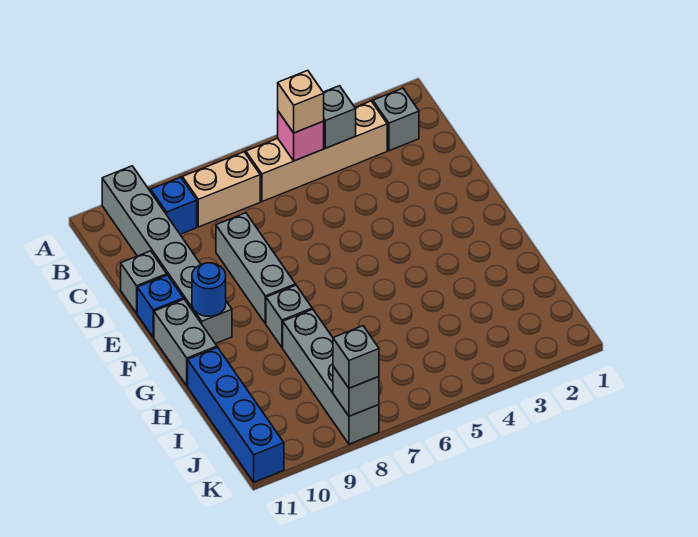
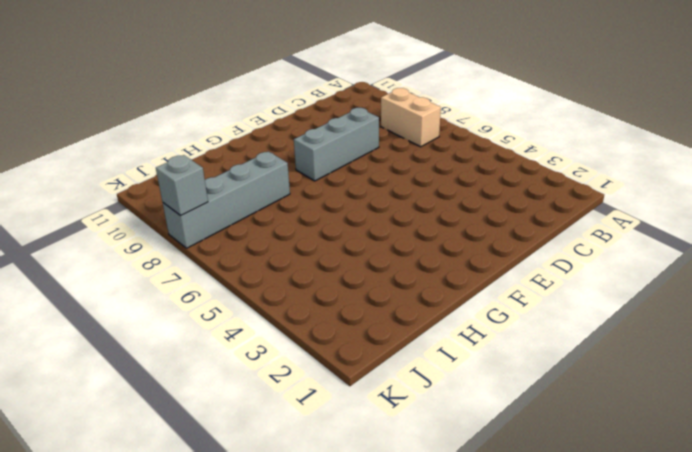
none -> grey brick A10:F10 level 1
none -> grey brick B2 level 1
none -> tan brick B3:B6 level 1

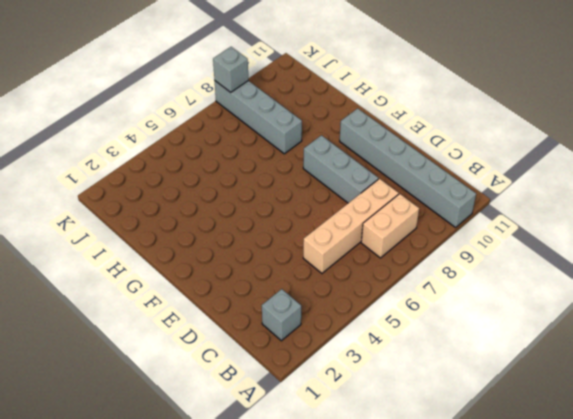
tan brick C5:C8 level 1 -> tan brick B3:B6 level 1
none -> blue brick B9 level 1
none -> grey brick D11 level 1
none -> blue brick E11 level 1

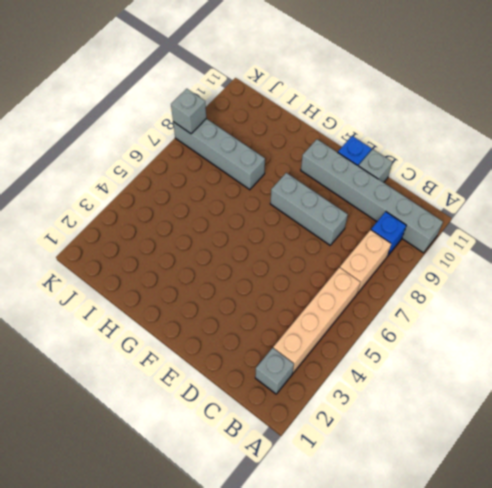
none -> grey brick F11:G11 level 1
none -> grey brick G8 level 1
none -> blue brick H11:K11 level 1

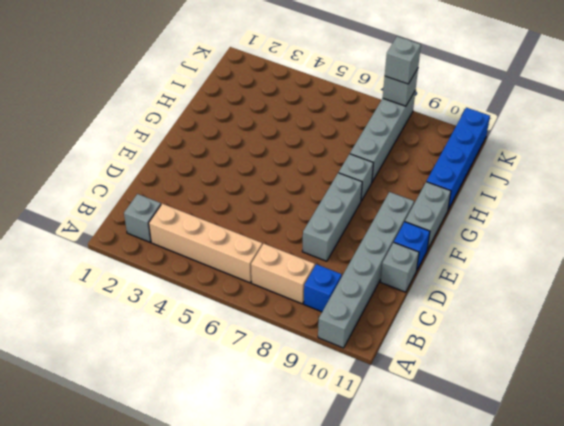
none -> grey brick B4 level 2
none -> pink brick B5 level 2
none -> blue round brick F10 level 2

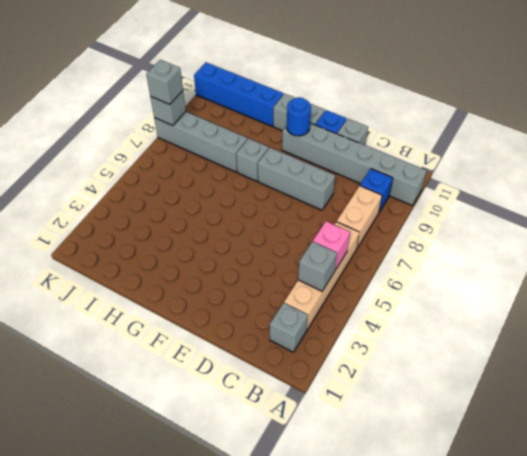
none -> tan brick B5 level 3

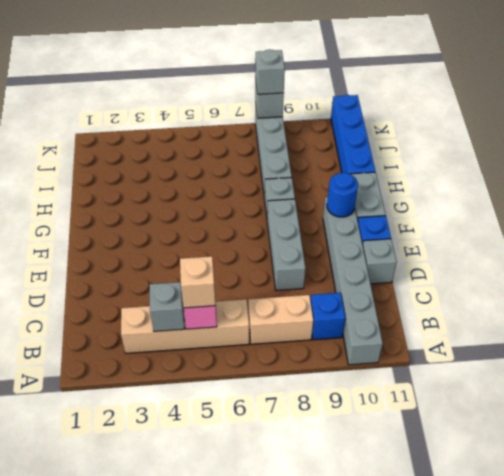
none -> grey brick B2 level 1

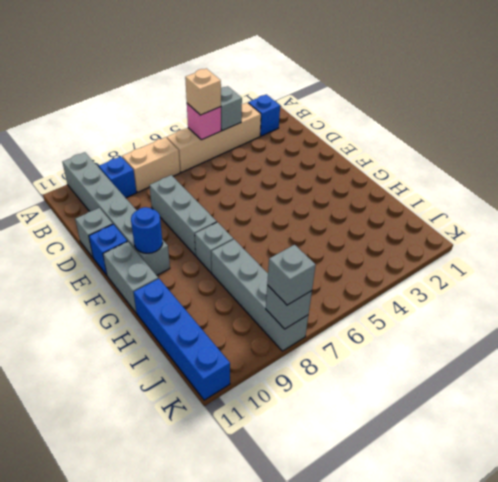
blue brick B2 level 1 -> grey brick B2 level 1

